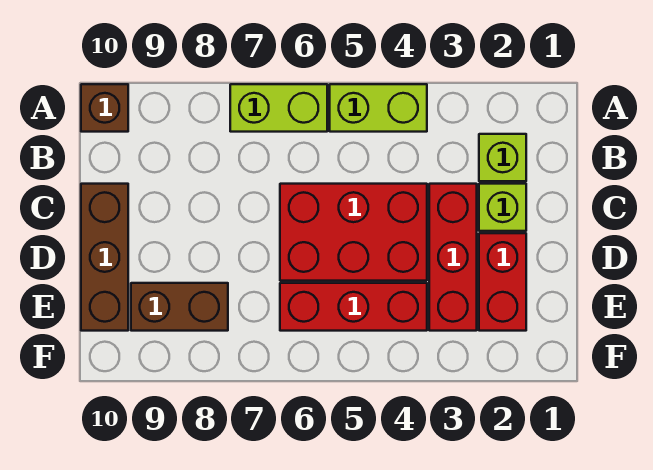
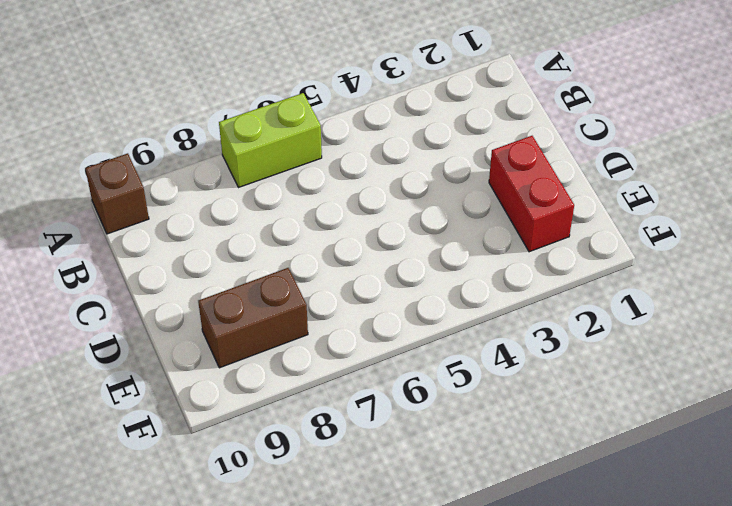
none -> lime brick A4:A5 level 1
none -> lime brick B2 level 1

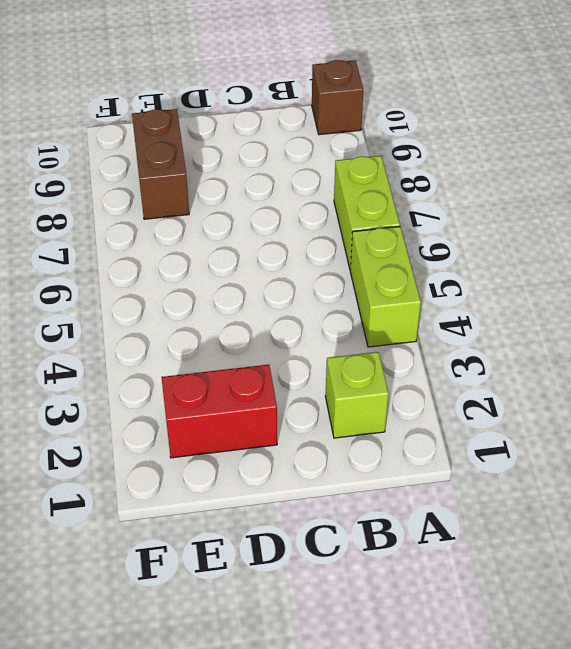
none -> lime brick C2 level 1
none -> red brick C3:E3 level 1

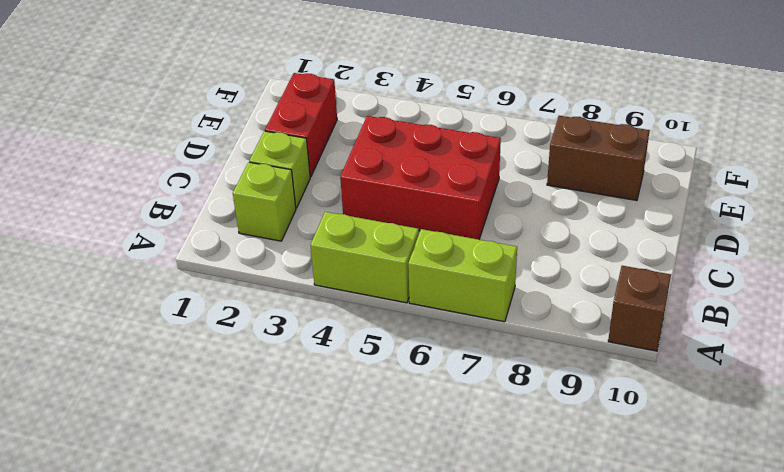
none -> red brick C3:E3 level 1
none -> brown brick C10:E10 level 1

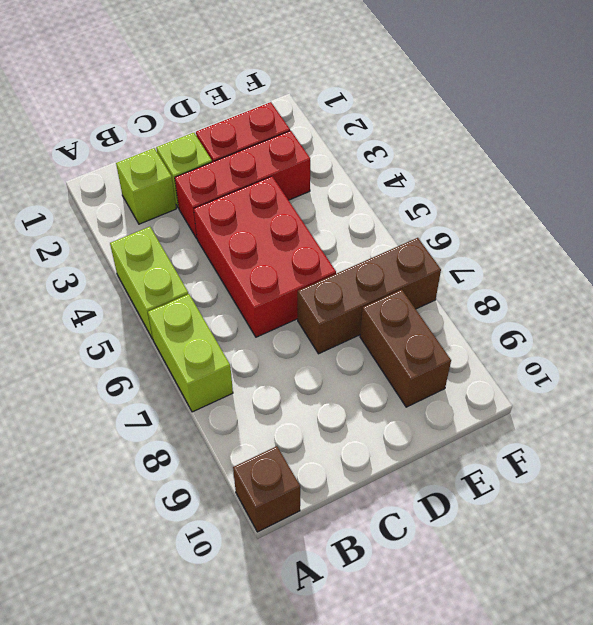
brown brick D7:F7 level 1 -> brown brick C10:E10 level 1
none -> red brick E4:E6 level 1

